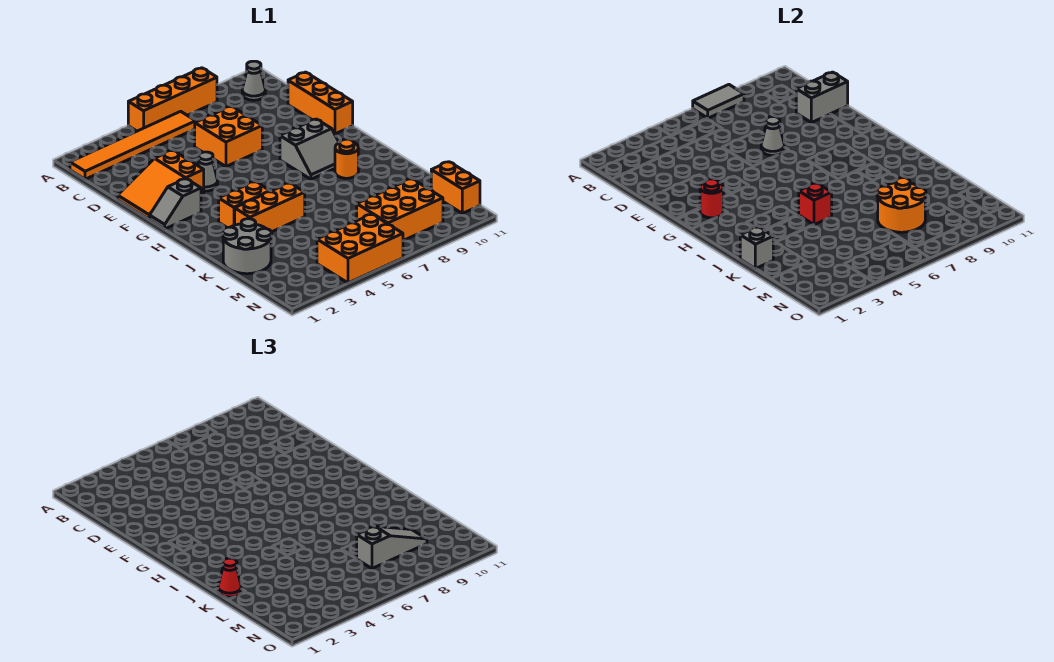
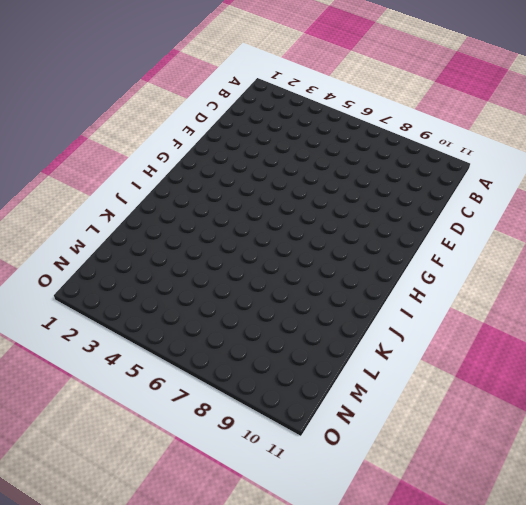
none -> orange brick A5:A8 level 1
none -> orange tile B1:B6 level 1
none -> grey cone B10 level 1

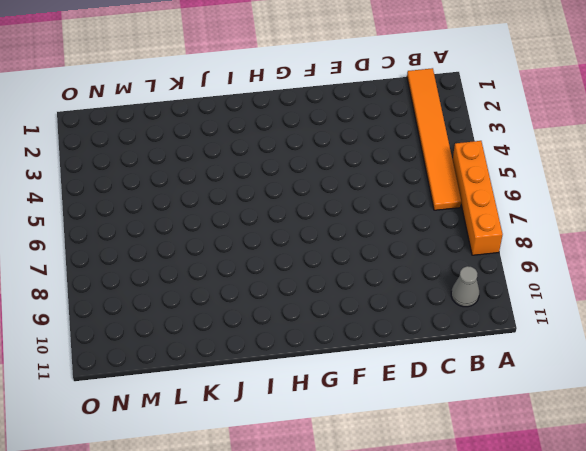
none -> orange brick D6:E7 level 1
none -> orange brick D11:F11 level 1
none -> orange slope E1:F3 level 1 top 3

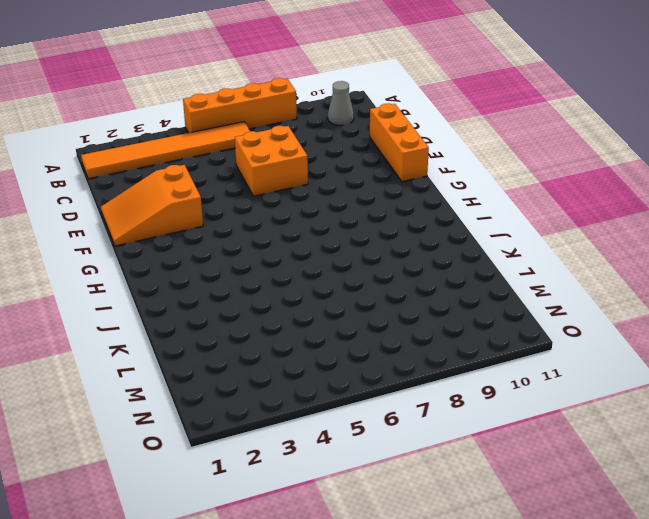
none -> grey cone F4 level 1
none -> grey slope G1:G2 level 1 top 2
none -> grey slope G8:H9 level 1 top G

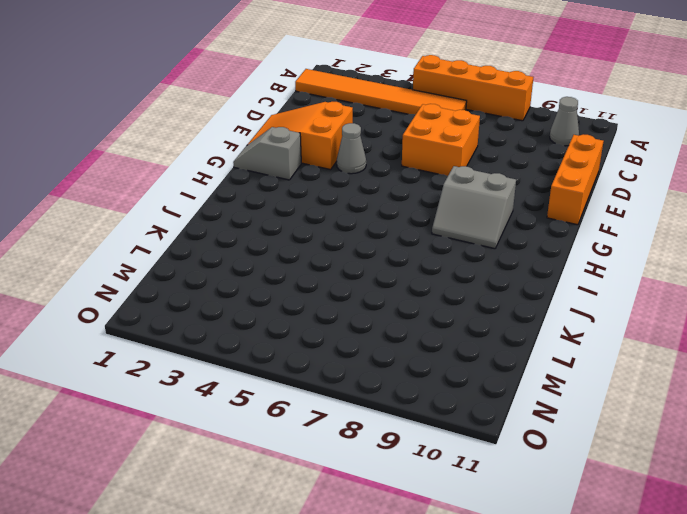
none -> orange brick I3:I4 level 1
none -> orange round brick I9 level 1
none -> orange brick J3:J5 level 1

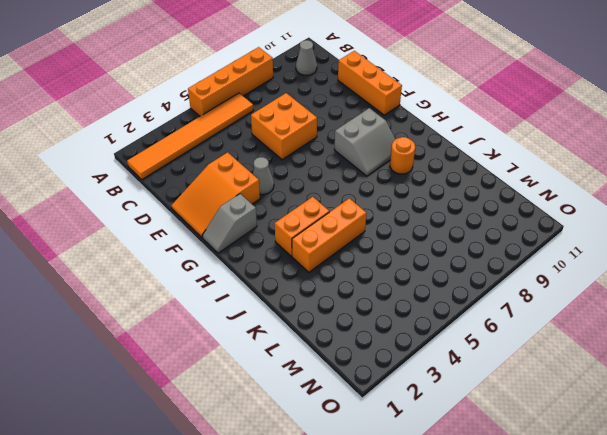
none -> grey round brick K1:L2 level 1
none -> orange brick M7:N9 level 1
none -> orange brick M11:N11 level 1

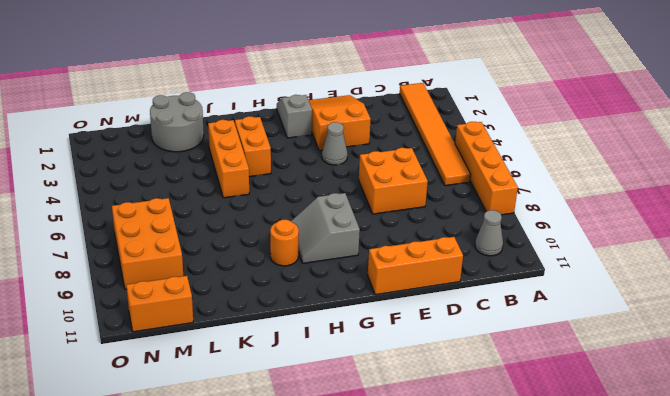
none -> orange brick N4:O6 level 1
none -> grey tile A7:A8 level 2
none -> grey brick D10:D11 level 2

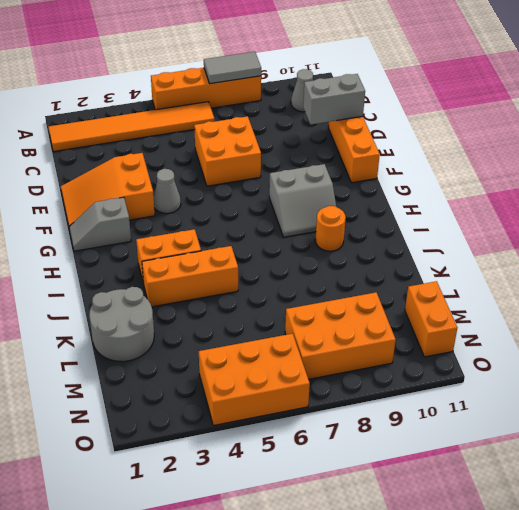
none -> grey cone E7 level 2
none -> red round brick G2 level 2
none -> red brick J5 level 2

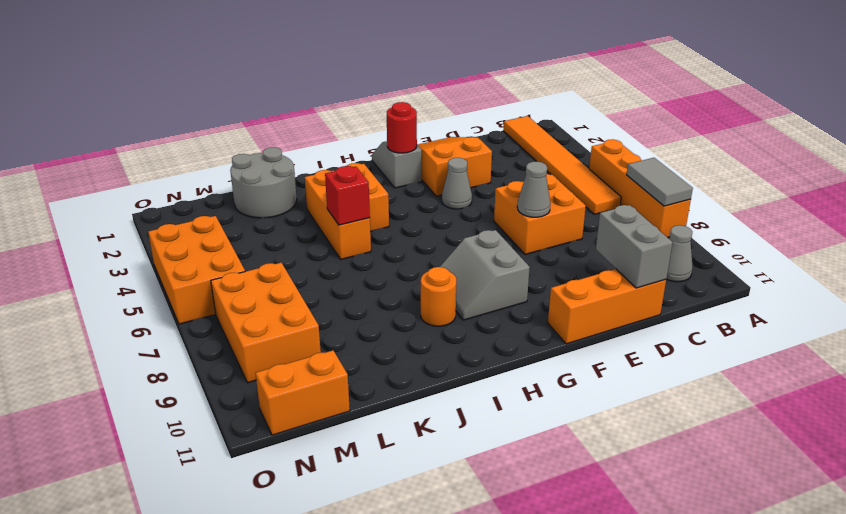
none -> grey brick K1 level 2
none -> orange round brick L7:M8 level 2
none -> red cone K1 level 3

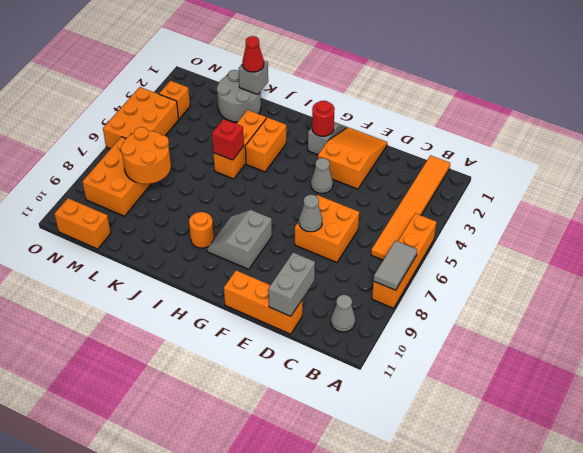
orange brick N3 level 1 -> none
none -> grey slope M7:M9 level 3 top 7

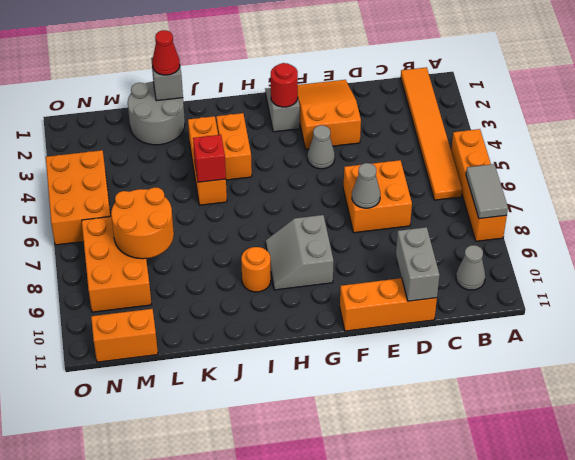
none -> grey slope M7:M9 level 3 top 7

